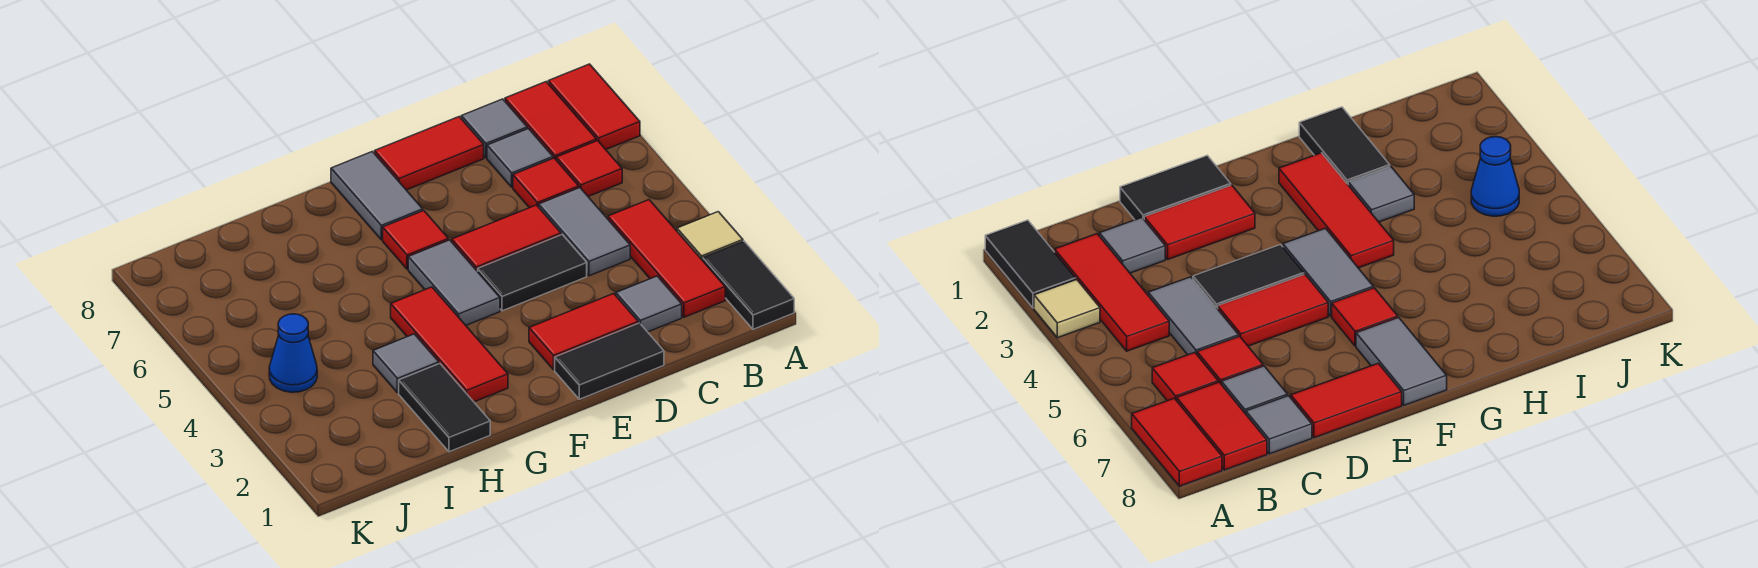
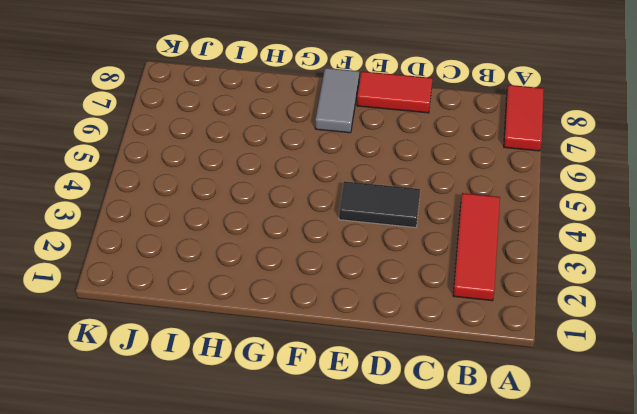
none -> black tile A1:A2 level 1
none -> tan tile A3 level 1
none -> red tile B6 level 1

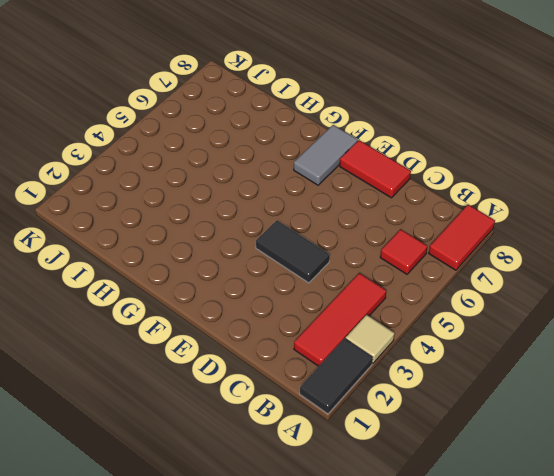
none -> red tile B7:B8 level 1
none -> grey tile C2 level 1
none -> grey tile C4:C5 level 1

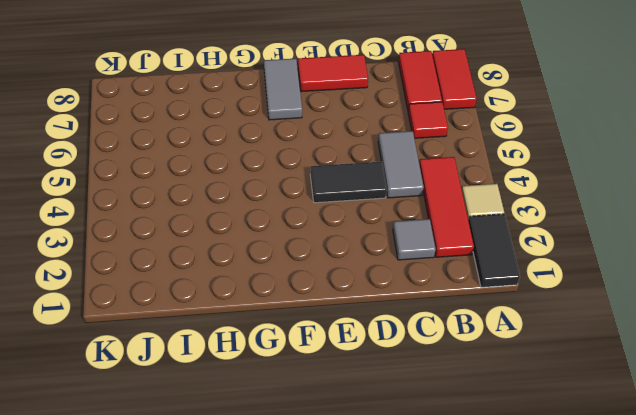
none -> red tile C6 level 1
none -> grey tile C7 level 1
none -> grey tile C8 level 1

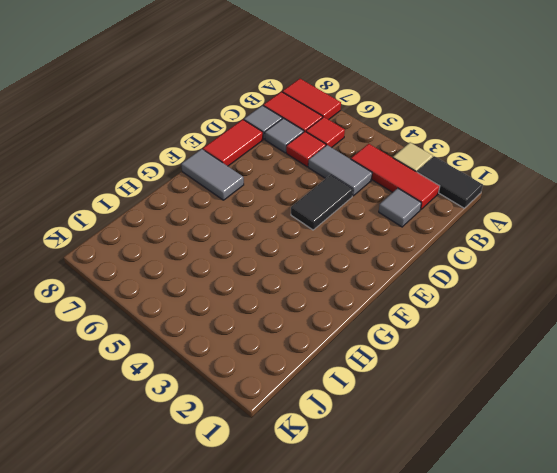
none -> black tile D1:E1 level 1
none -> red tile D2:E2 level 1
none -> red tile D5:E5 level 1

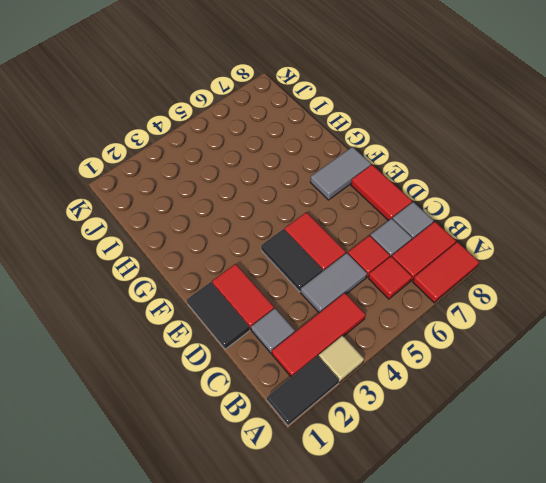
none -> grey tile F4:F5 level 1
none -> red tile F6 level 1
none -> red tile G2:G4 level 1

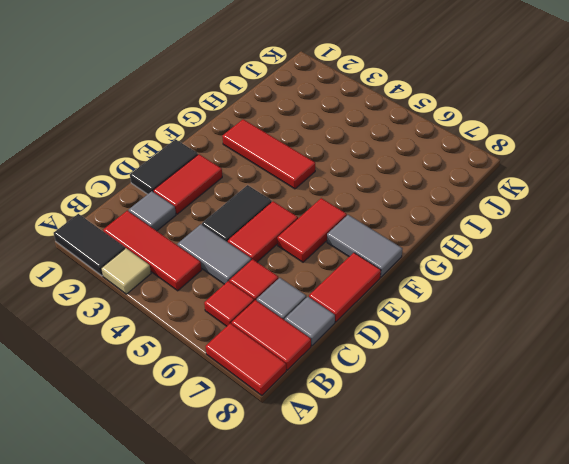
red tile E6:F6 level 1 -> red tile F6 level 1
none -> grey tile F4:F5 level 1
none -> black tile H1:H2 level 1
none -> grey tile H3 level 1

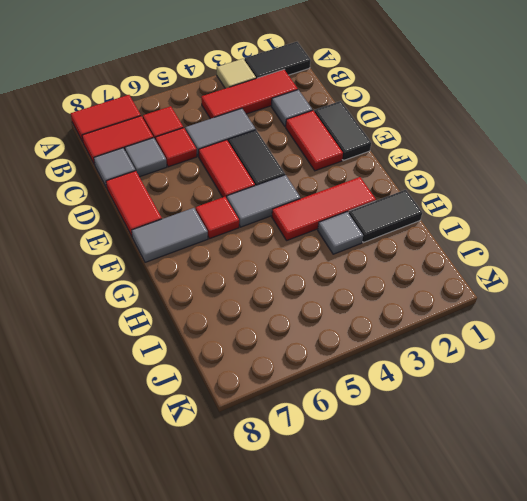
none -> blue cone J4 level 1

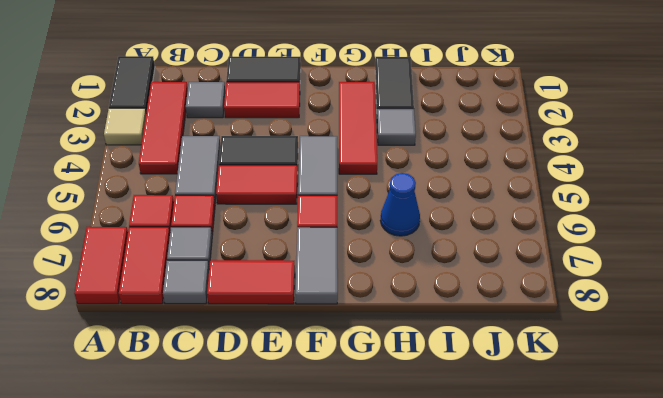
blue cone H6 level 1 -> blue cone J4 level 1

